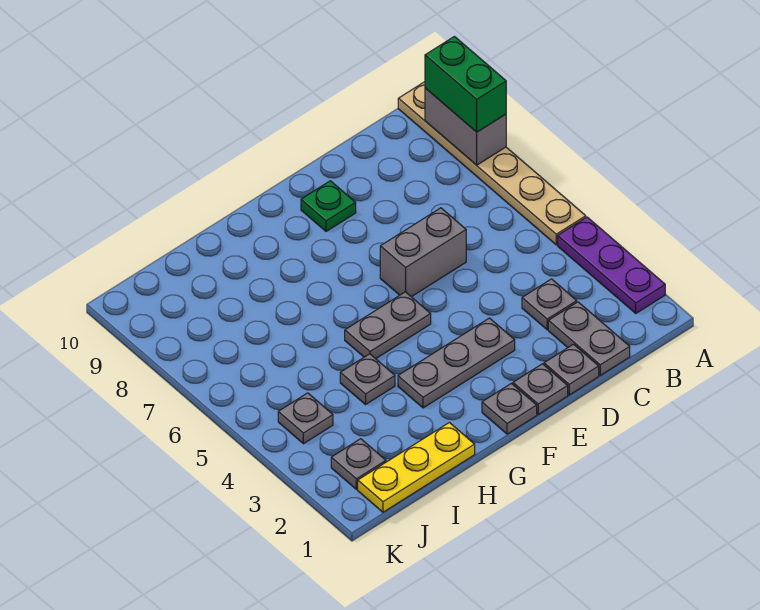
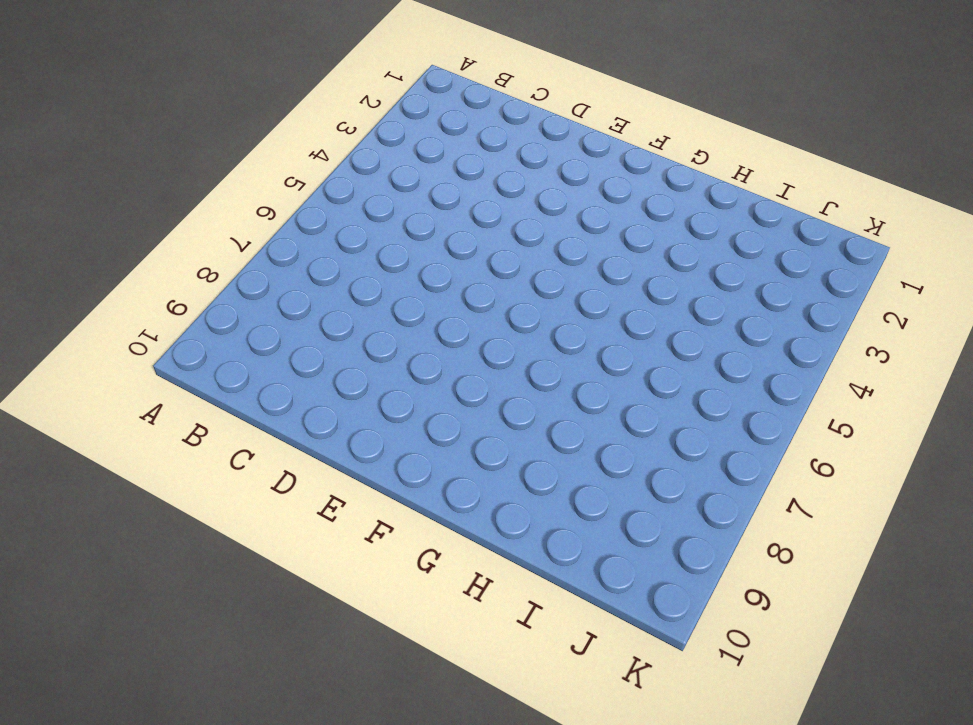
none -> purple plate A2:A4 level 1
none -> tan plate A5:A10 level 1
none -> grey plate C1:C2 level 1

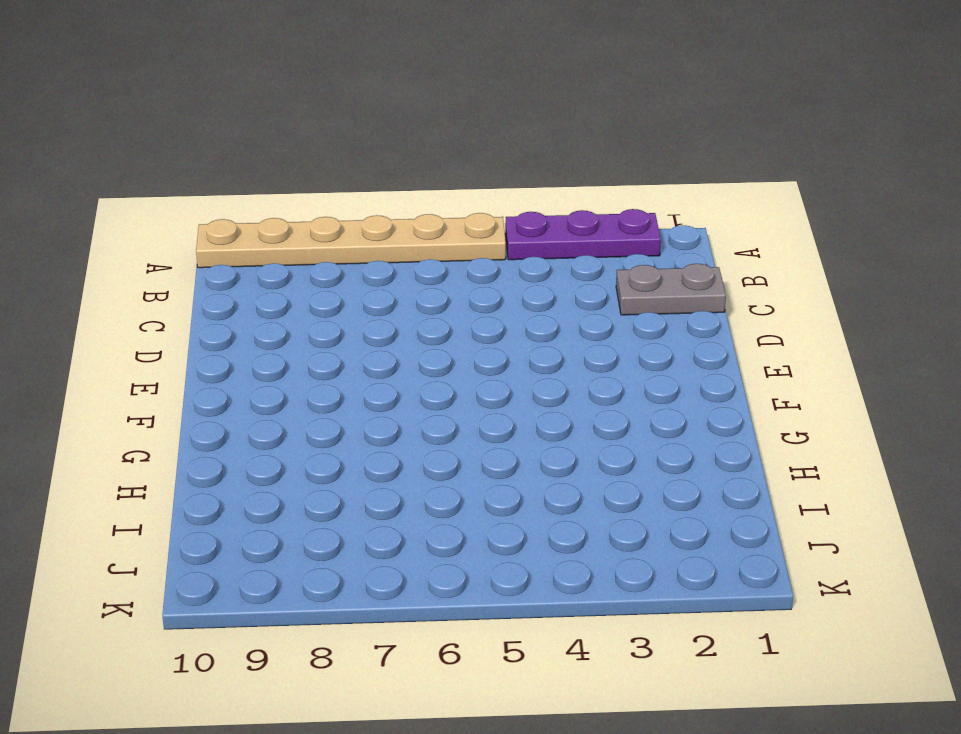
none -> grey plate C3 level 1
none -> grey plate D1 level 1
none -> grey brick D6:E6 level 1

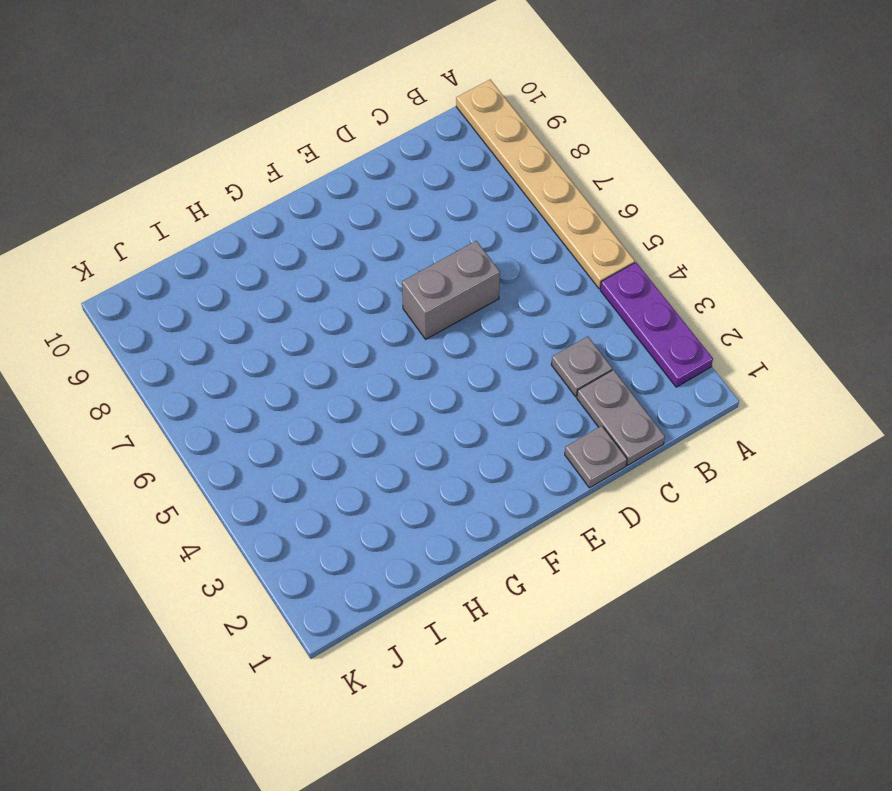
none -> grey plate E1 level 1
none -> grey plate E3:G3 level 1
none -> green plate E9 level 1

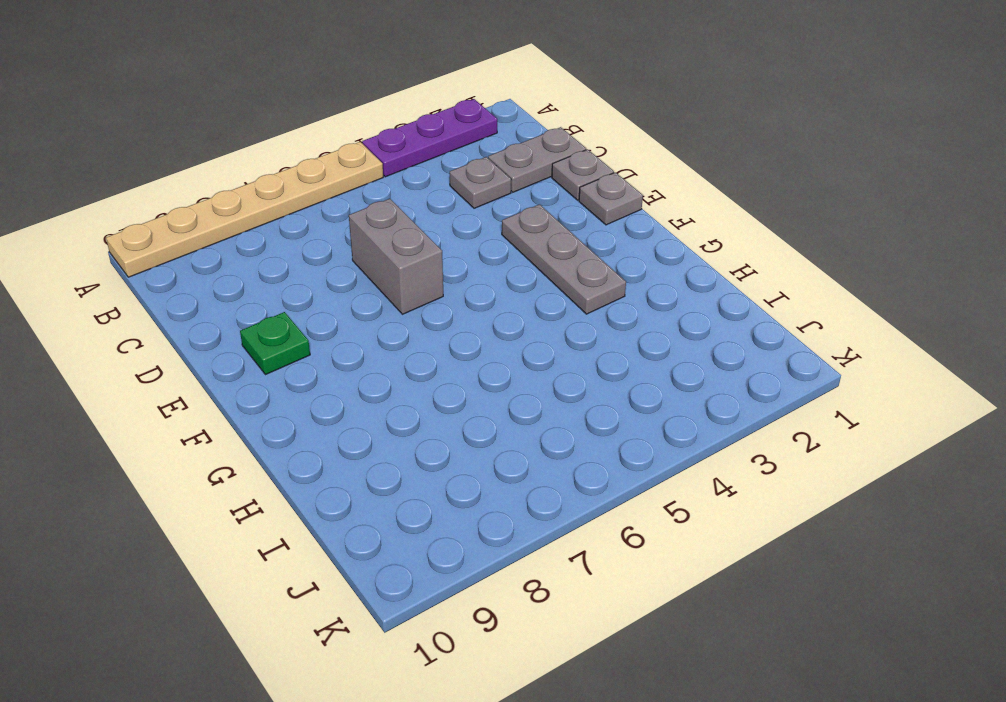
none -> grey plate F1 level 1
none -> grey plate F5:G5 level 1
none -> yellow plate H1:J1 level 1

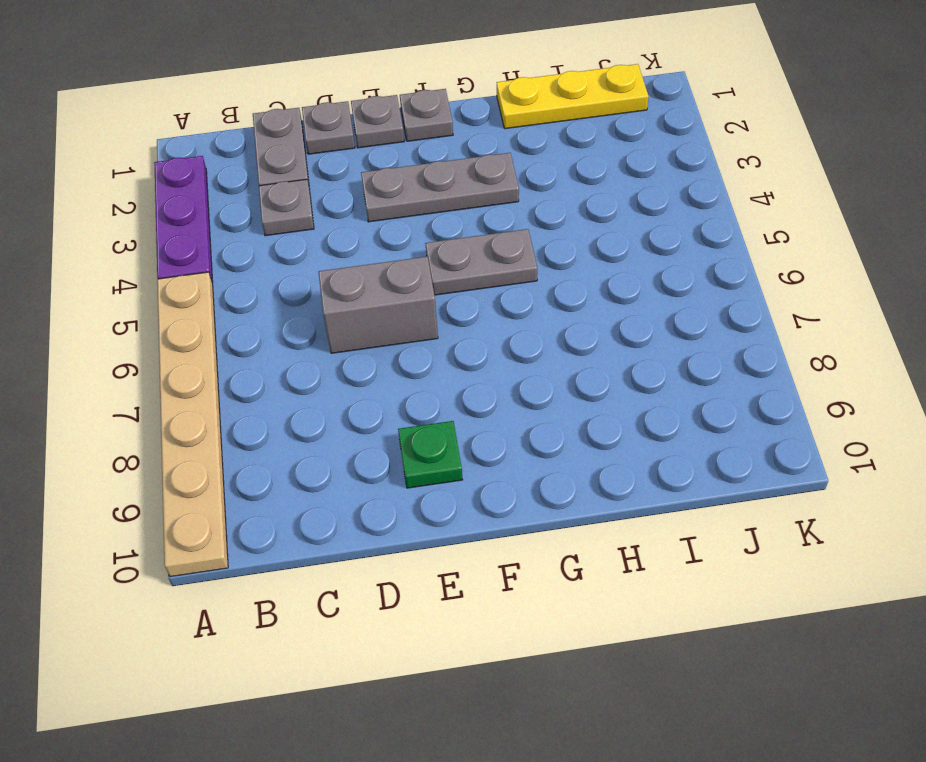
none -> grey plate H4 level 1
none -> grey plate J2 level 1
none -> grey plate J4 level 1

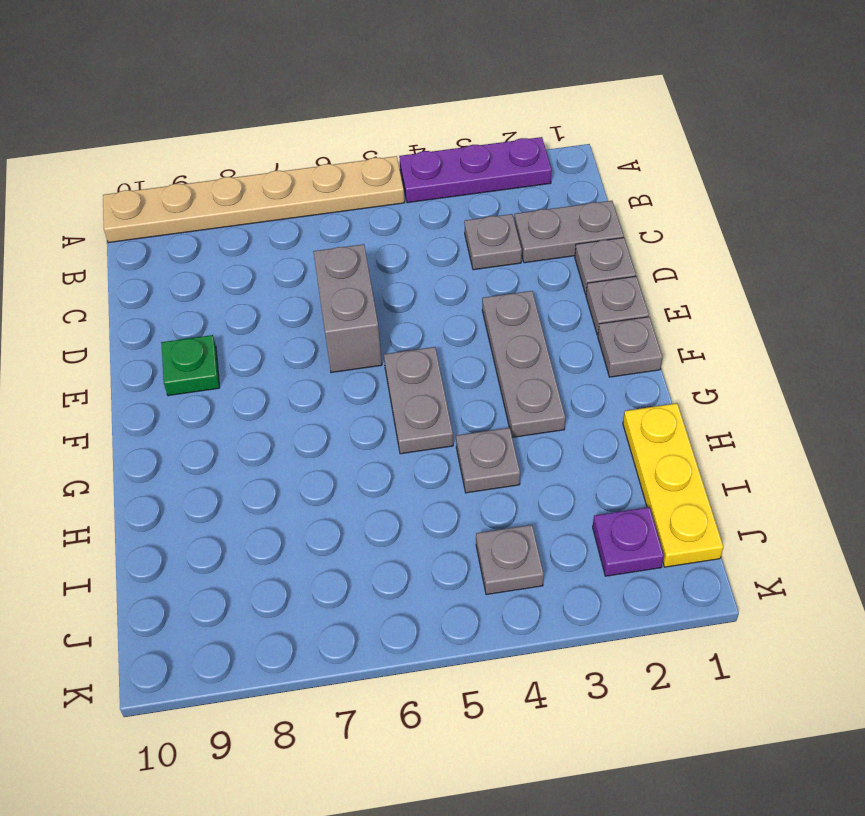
purple plate J2 level 1 -> grey plate J2 level 1
none -> grey brick A8:A9 level 2
none -> green brick A8:A9 level 3

